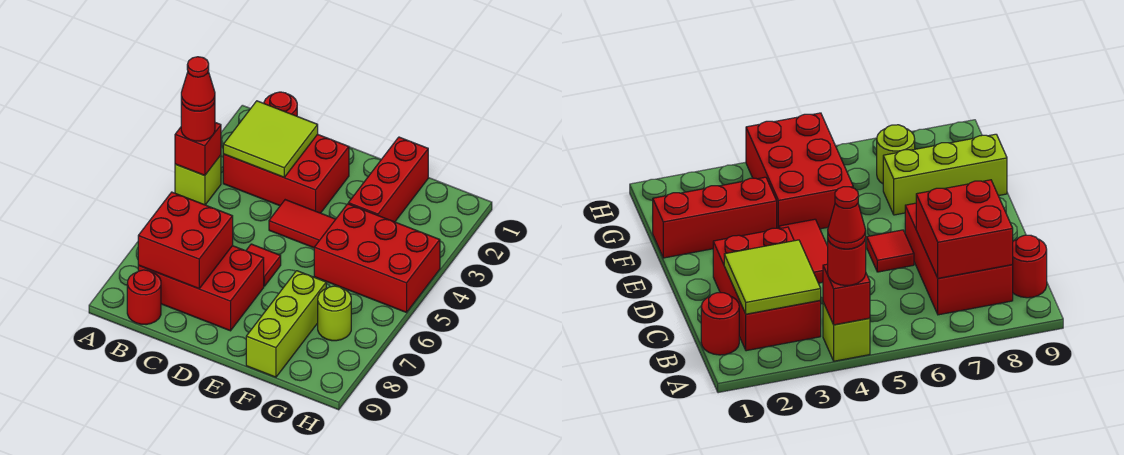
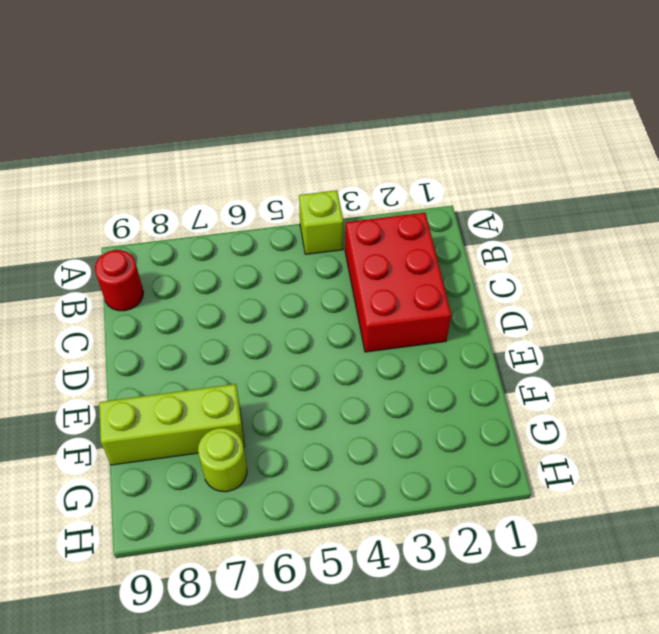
none -> red round brick B1 level 1
none -> red brick B7:D8 level 1
none -> red tile D4:E4 level 1

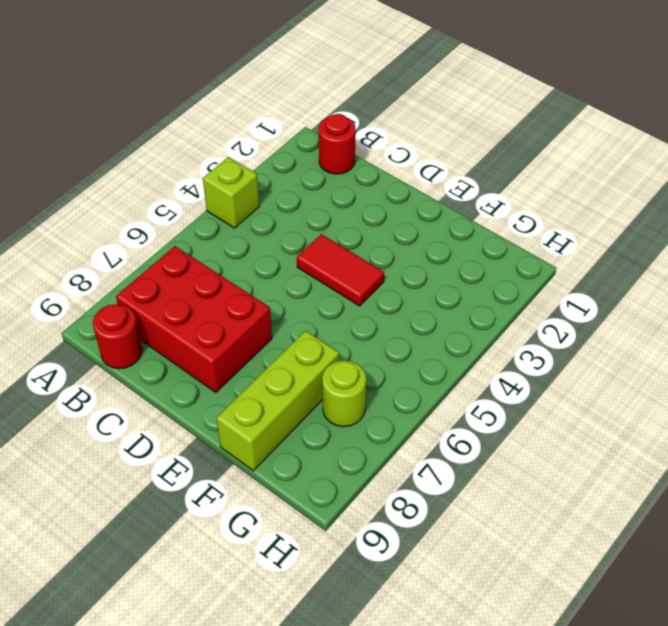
none -> red brick B2:D3 level 1
none -> red tile D6 level 1
none -> red brick F1:F3 level 1

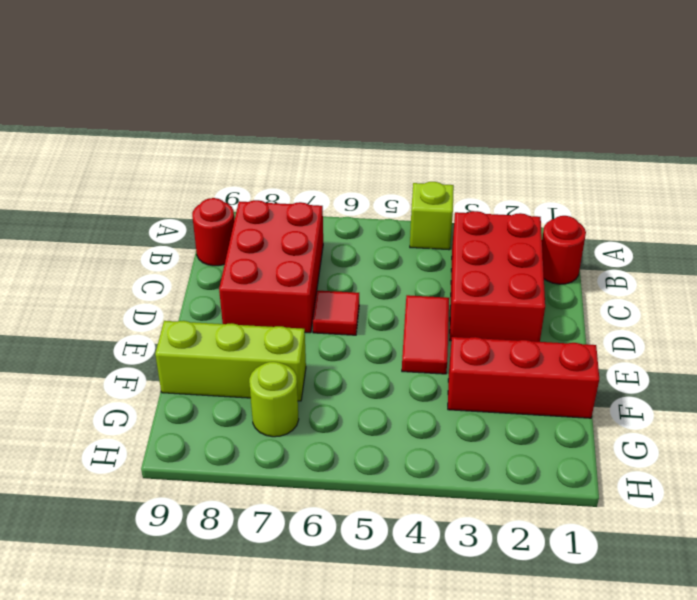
none -> red brick F4:H5 level 1
none -> red brick A4 level 2
none -> lime tile B2:C3 level 2

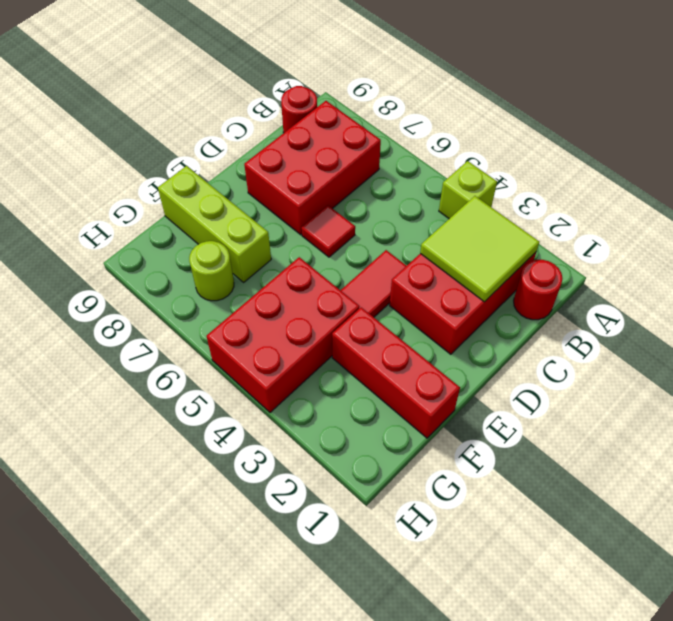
none -> red brick A4 level 2
none -> red brick B7:C8 level 2
none -> red round brick A4 level 3

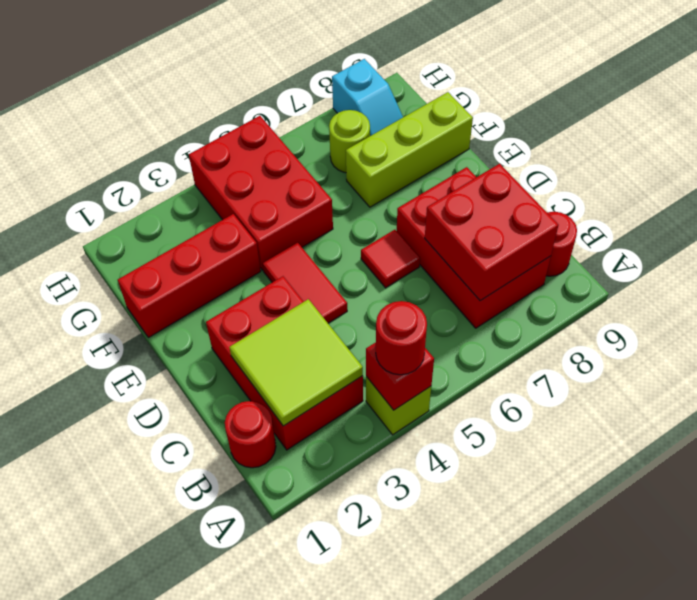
cyan slope G8:H8 level 1 top H -> none
none -> red cone A4 level 4

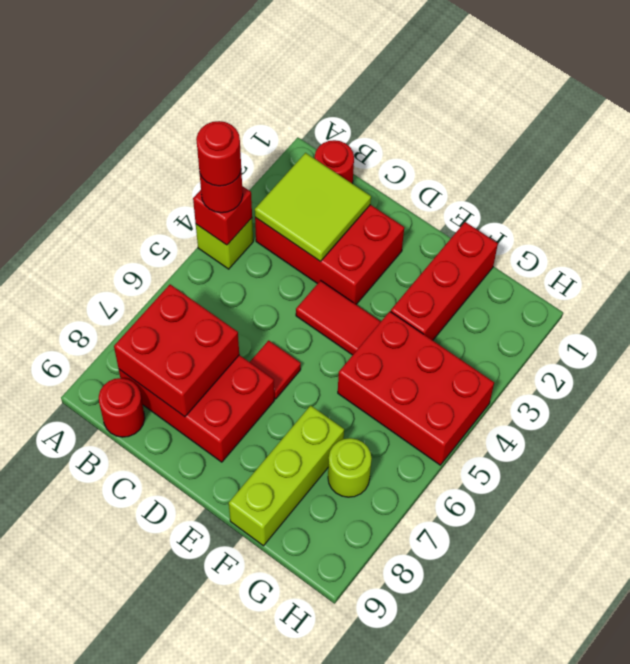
red round brick A4 level 4 -> red cone A4 level 4

